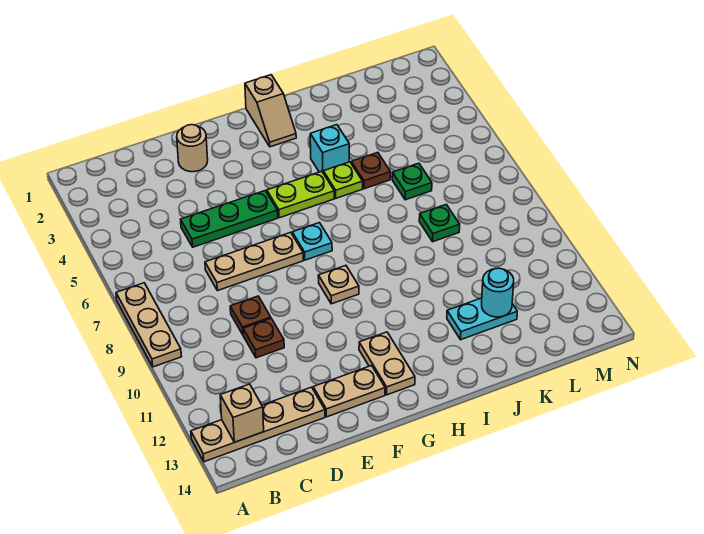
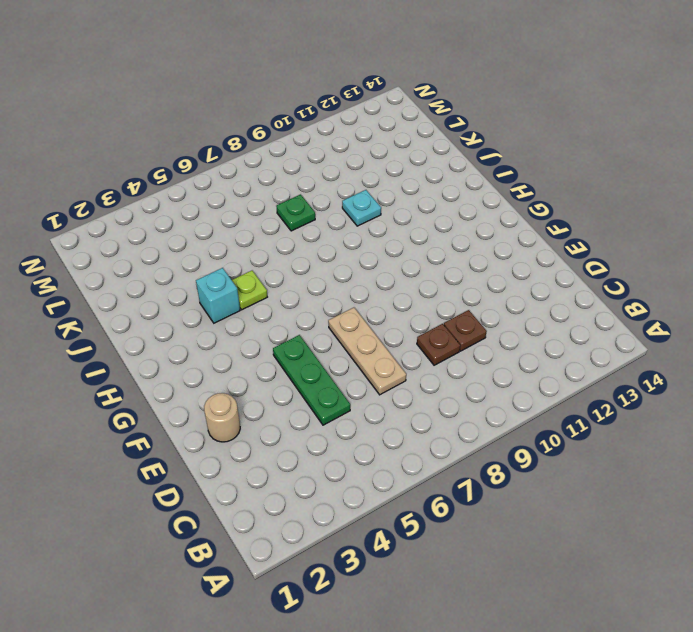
cyan plate J10 level 1 -> cyan plate G7 level 1
none -> tan plate A7:A9 level 1
none -> tan plate A13:D13 level 1
none -> tan plate E13:F13 level 1

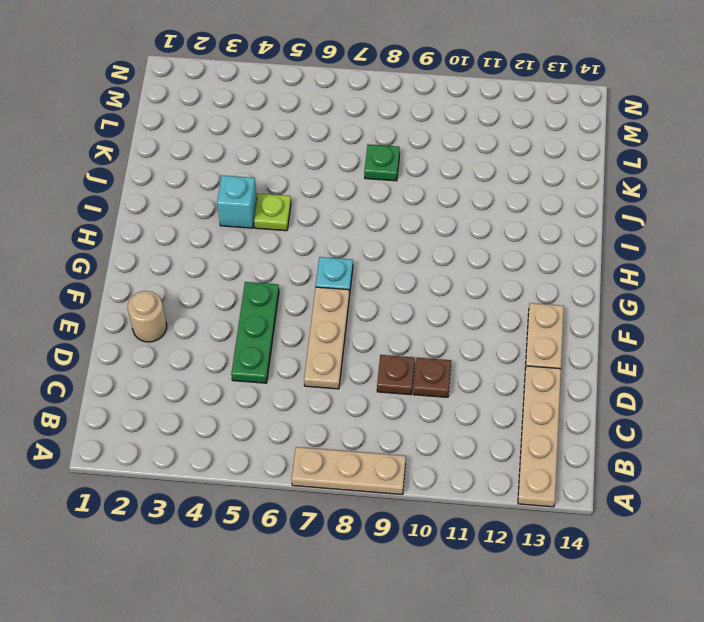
none -> lime plate G5:H5 level 1
none -> tan plate G9 level 1
none -> tan plate G12:G13 level 1

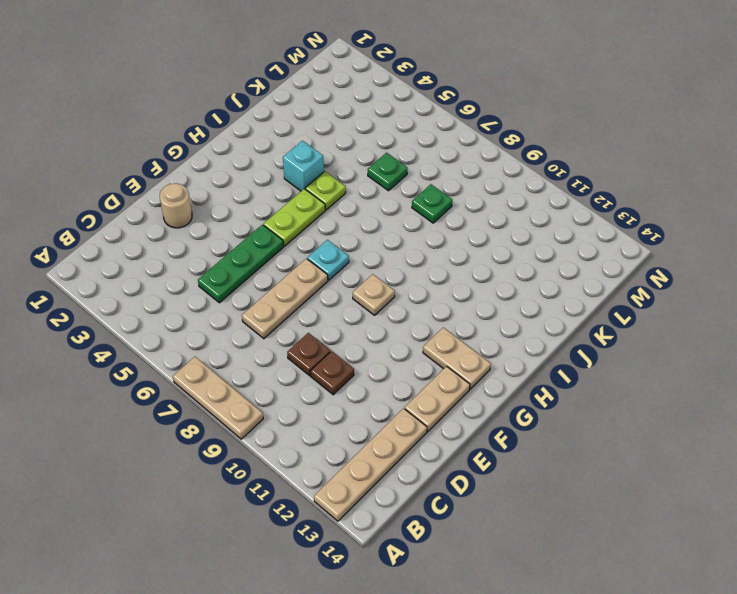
none -> tan slope H1:H2 level 1 top 1
none -> brown plate J5 level 1
none -> cyan plate J12:K12 level 1

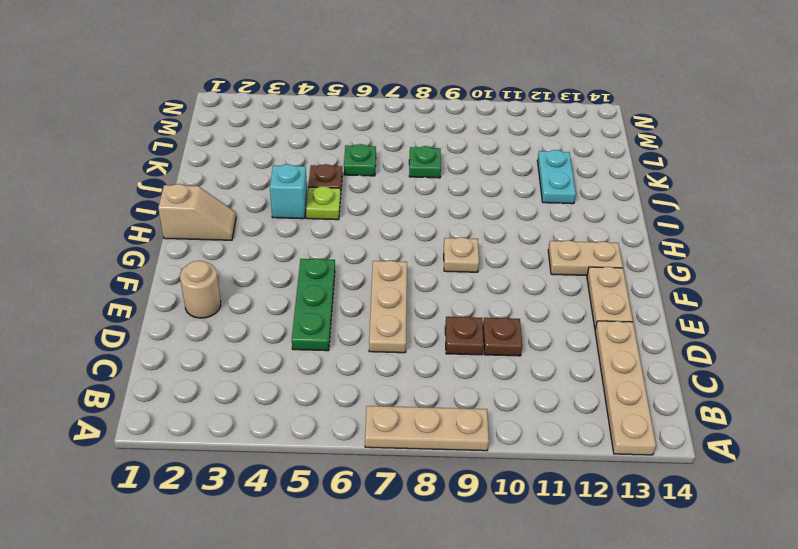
none -> lime plate G5:H5 level 1
none -> cyan plate G7 level 1
none -> tan brick B13 level 2

